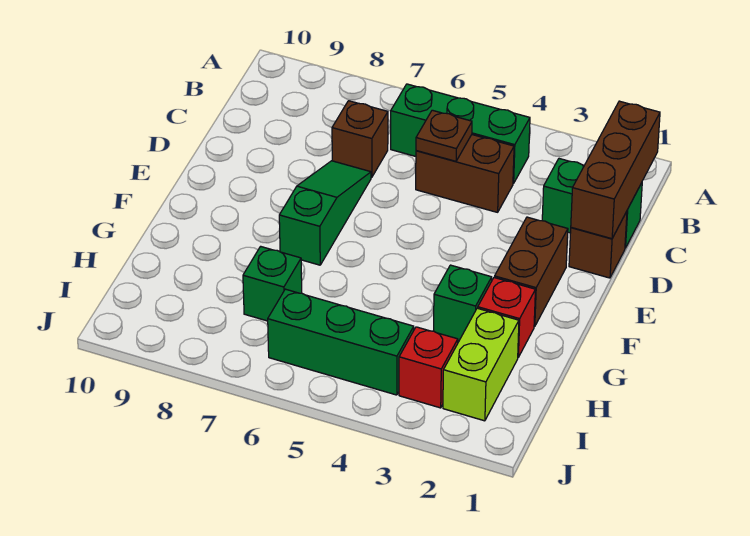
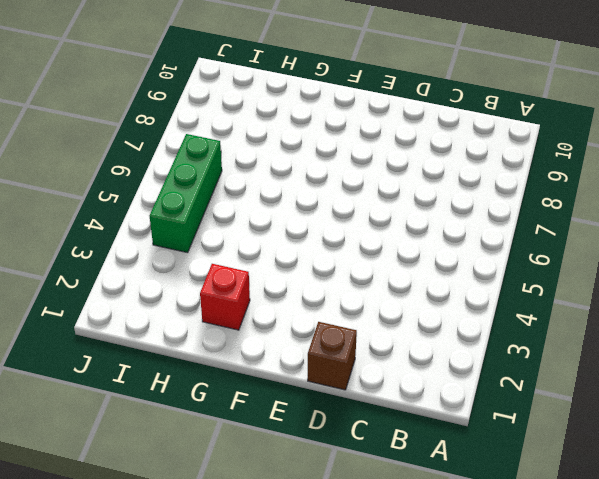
none -> green brick B4:B6 level 1
none -> green brick C1:C2 level 1
none -> brown brick C4:C5 level 1

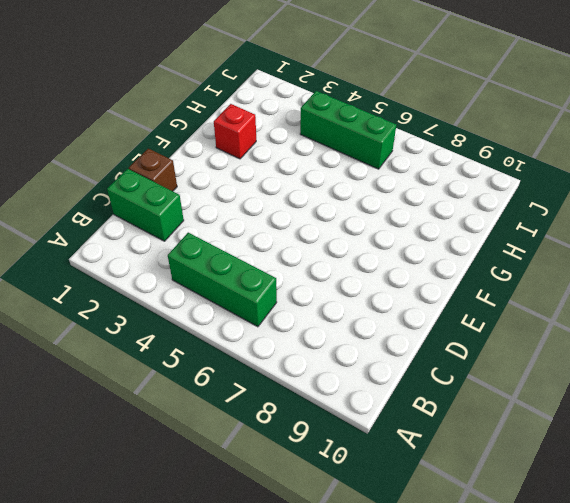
none -> brown brick C4:C5 level 1
none -> brown brick C7 level 1
none -> green slope D7:F7 level 1 top F

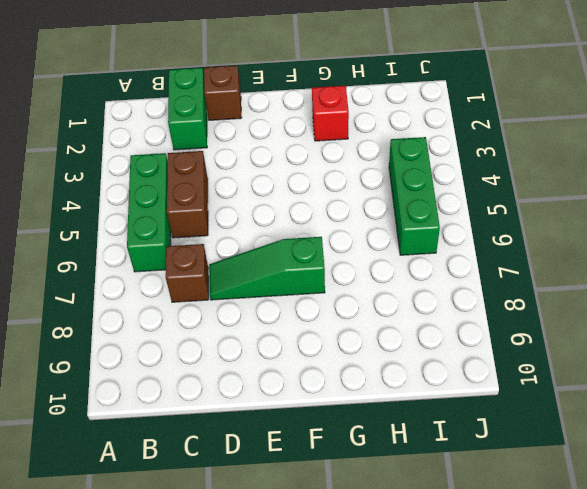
none -> brown brick E2:F2 level 1
none -> green brick G3 level 1
none -> lime brick H2:I2 level 1

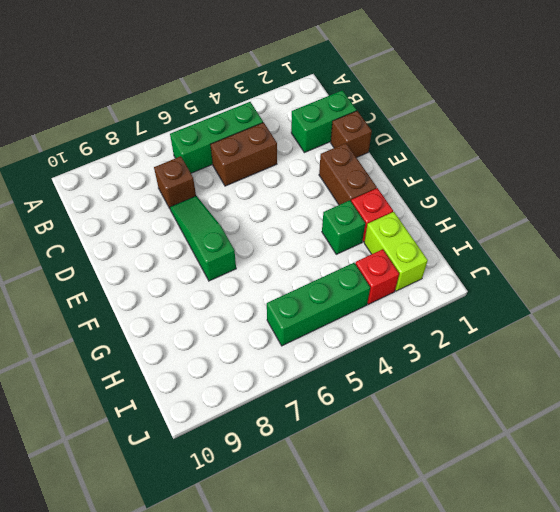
none -> green brick H7 level 1
none -> brown brick B1:D1 level 2
none -> brown plate C5 level 2

